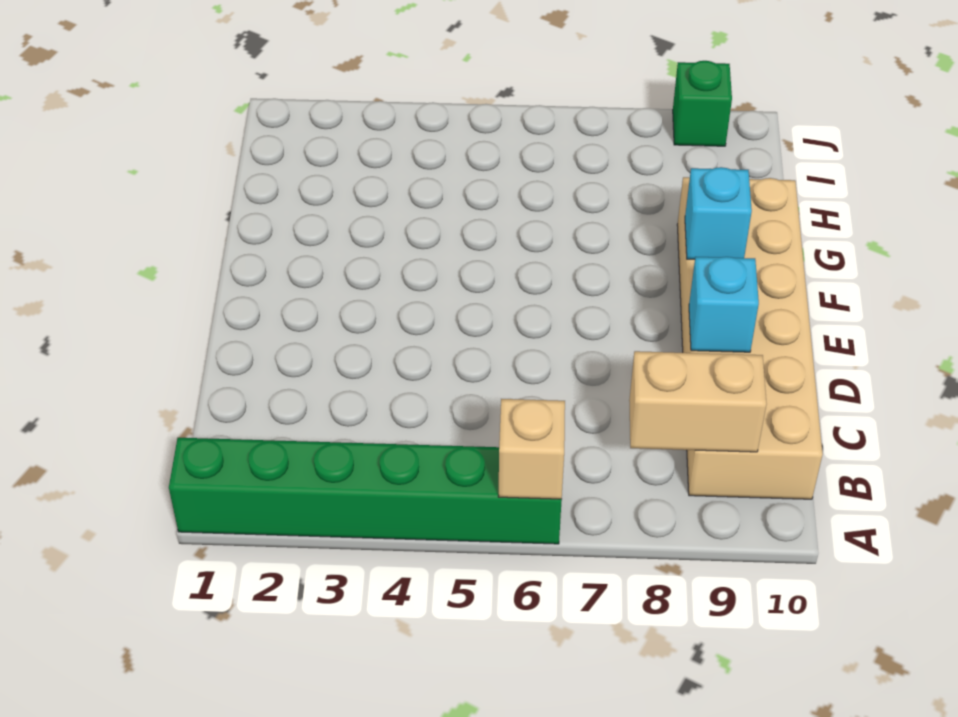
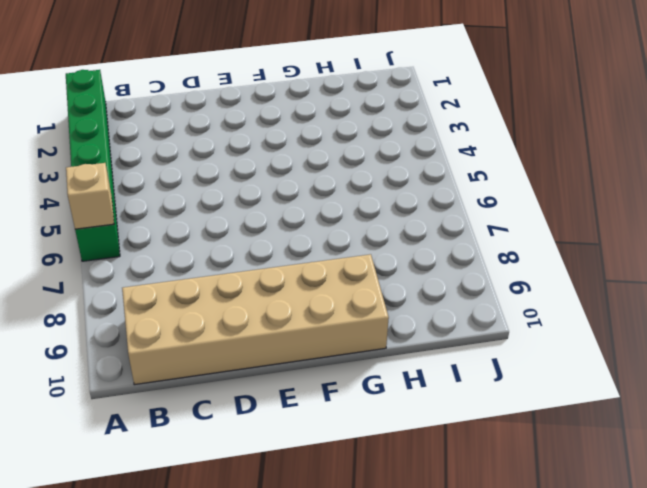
none -> green brick J9 level 1
none -> tan brick B8:B9 level 2

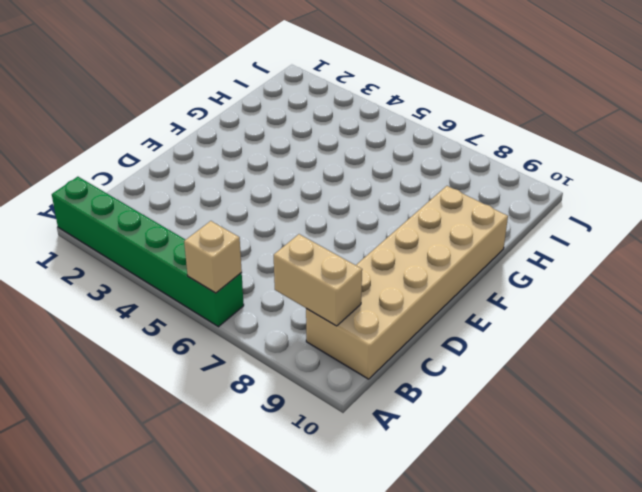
none -> green brick J9 level 1
none -> cyan brick D9 level 2

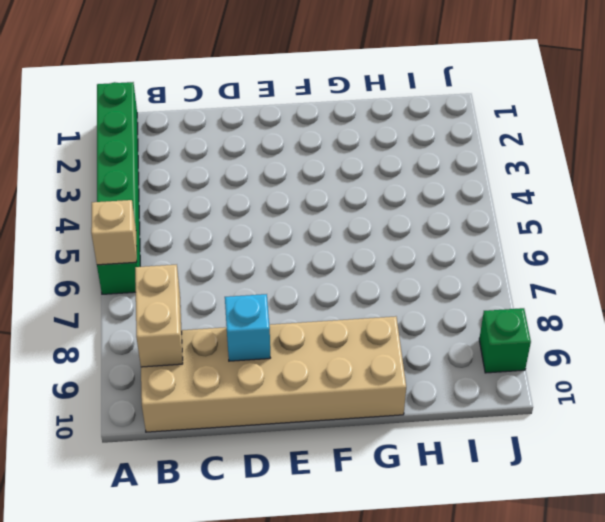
none -> cyan brick F9 level 2

